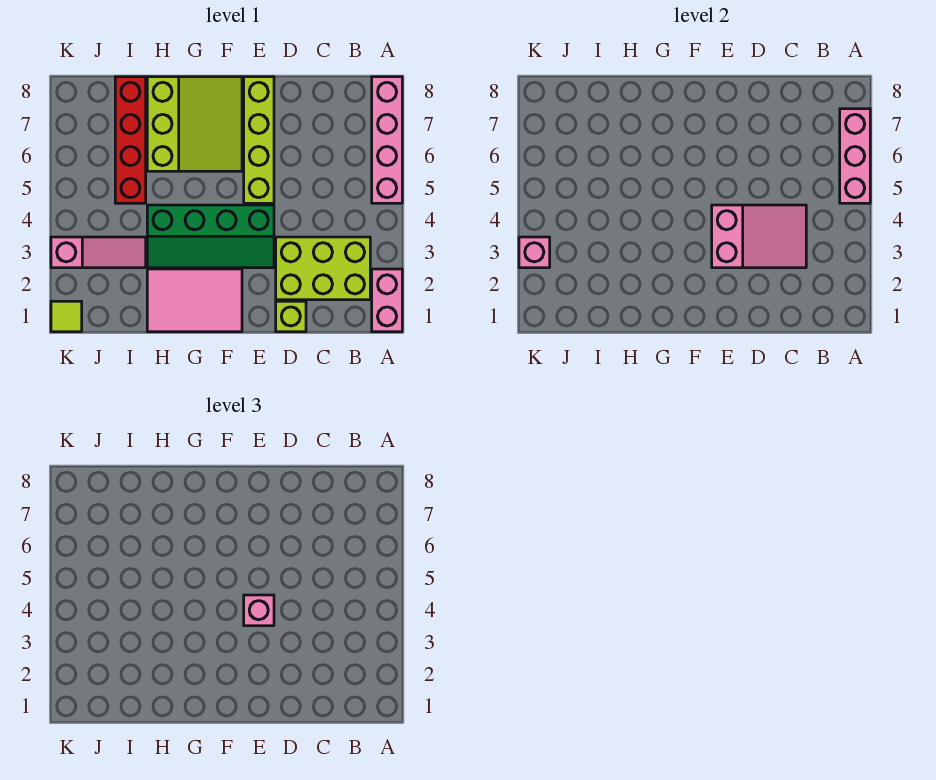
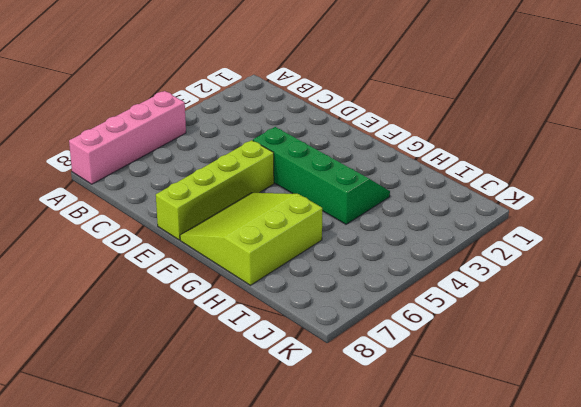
none -> pink brick A1:A2 level 1
none -> lime brick B2:D3 level 1
none -> lime brick D1 level 1

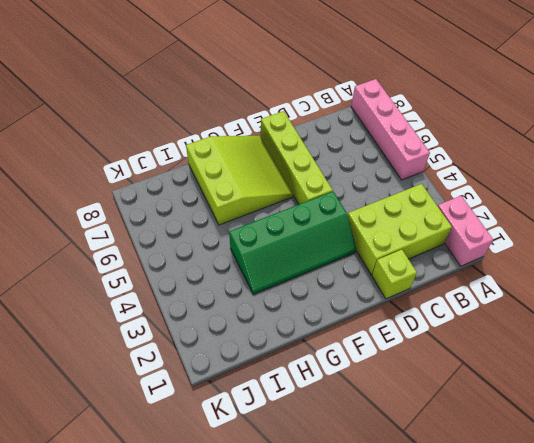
none -> pink tile F1:H2 level 1
none -> pink slope I3:K3 level 1 top K
none -> red brick I5:I8 level 1

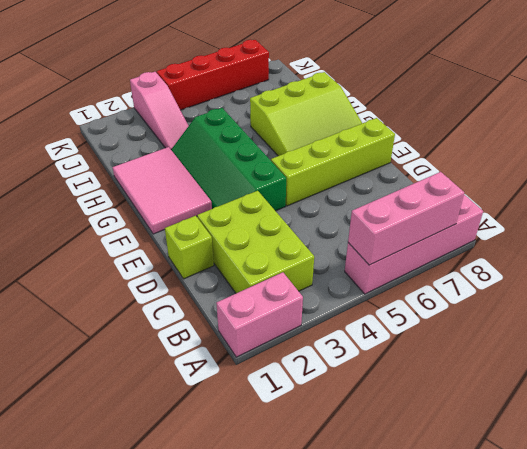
red brick K4:K7 level 1 -> red brick I5:I8 level 1
none -> lime tile K1 level 1
none -> pink slope C3:E4 level 2 top E
none -> pink brick K3 level 2

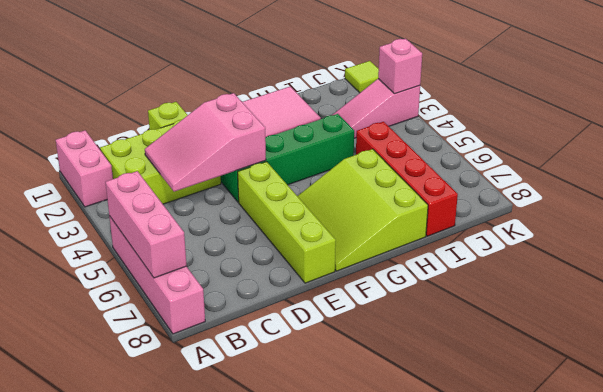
none -> pink brick E4 level 3

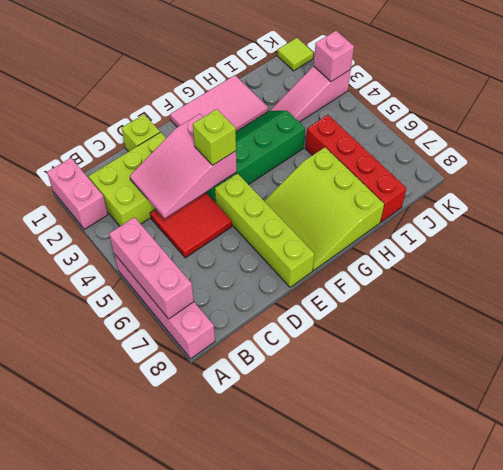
red tile C4:D5 level 1 -> none
lime brick E4 level 3 -> pink brick E4 level 3

